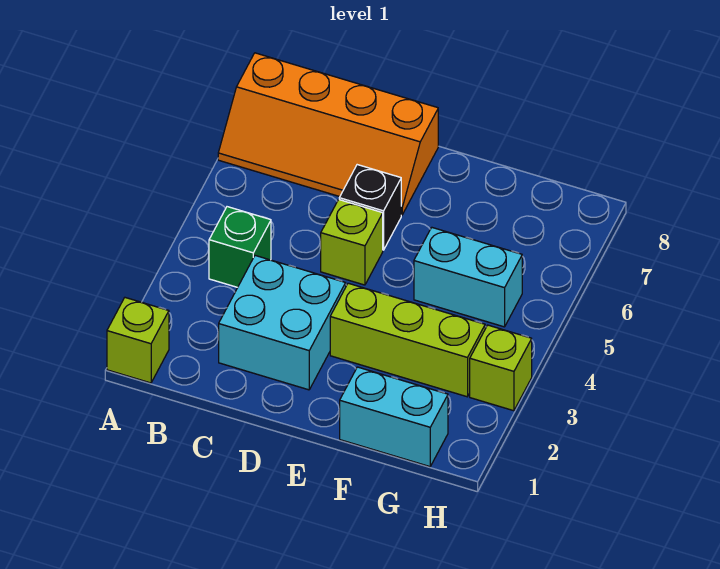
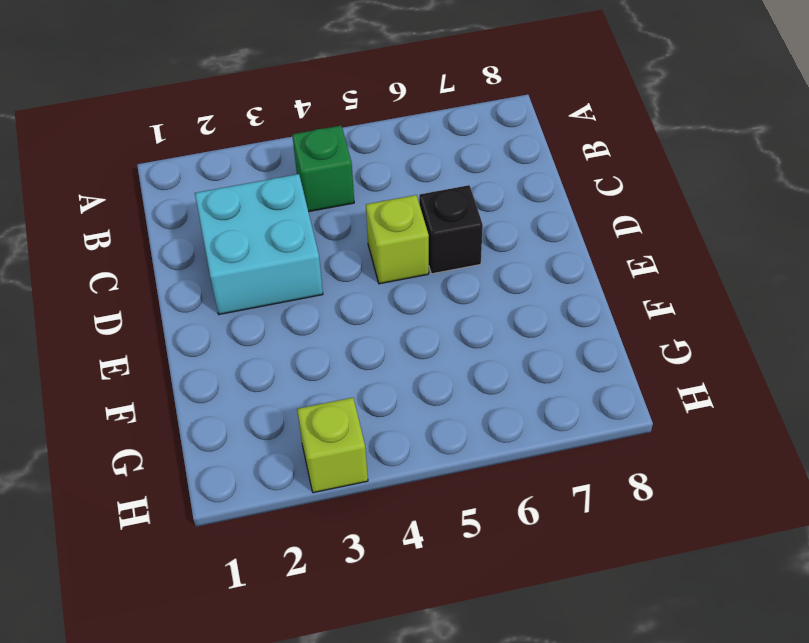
none -> lime brick A1 level 1
none -> orange slope A7:D8 level 1 top 8

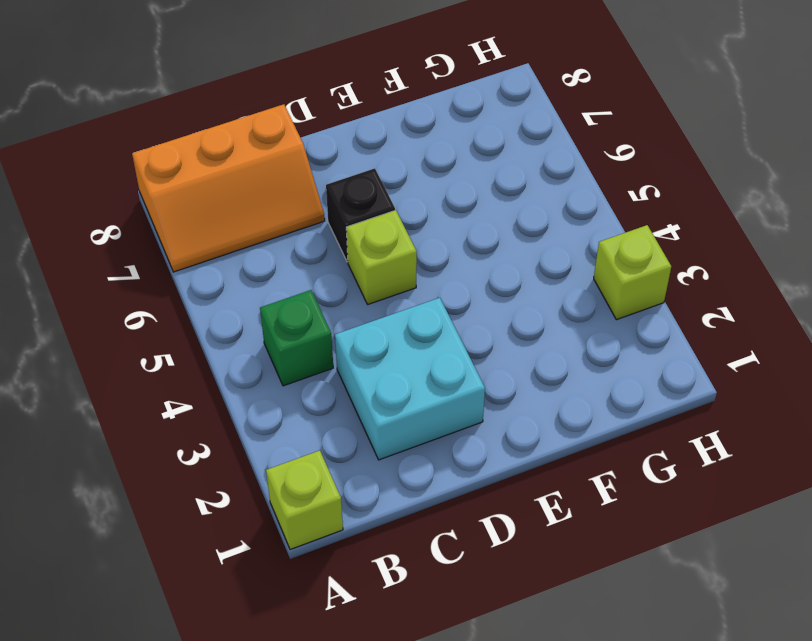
orange slope A7:C8 level 1 top 8 -> orange slope A7:D8 level 1 top 8
none -> lime brick E3:G3 level 1
none -> cyan brick F1:G1 level 1

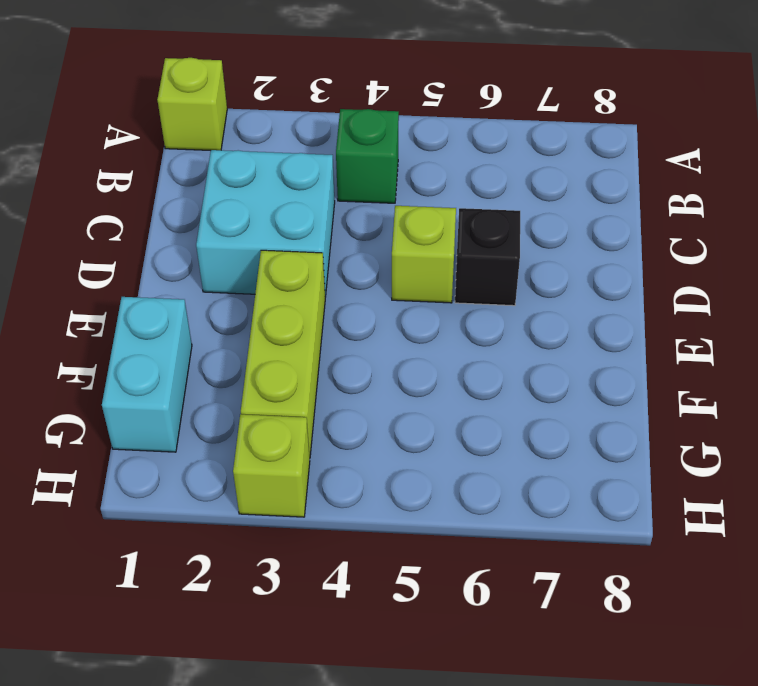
none -> orange slope A7:D8 level 1 top 8
none -> cyan brick F5:G5 level 1

